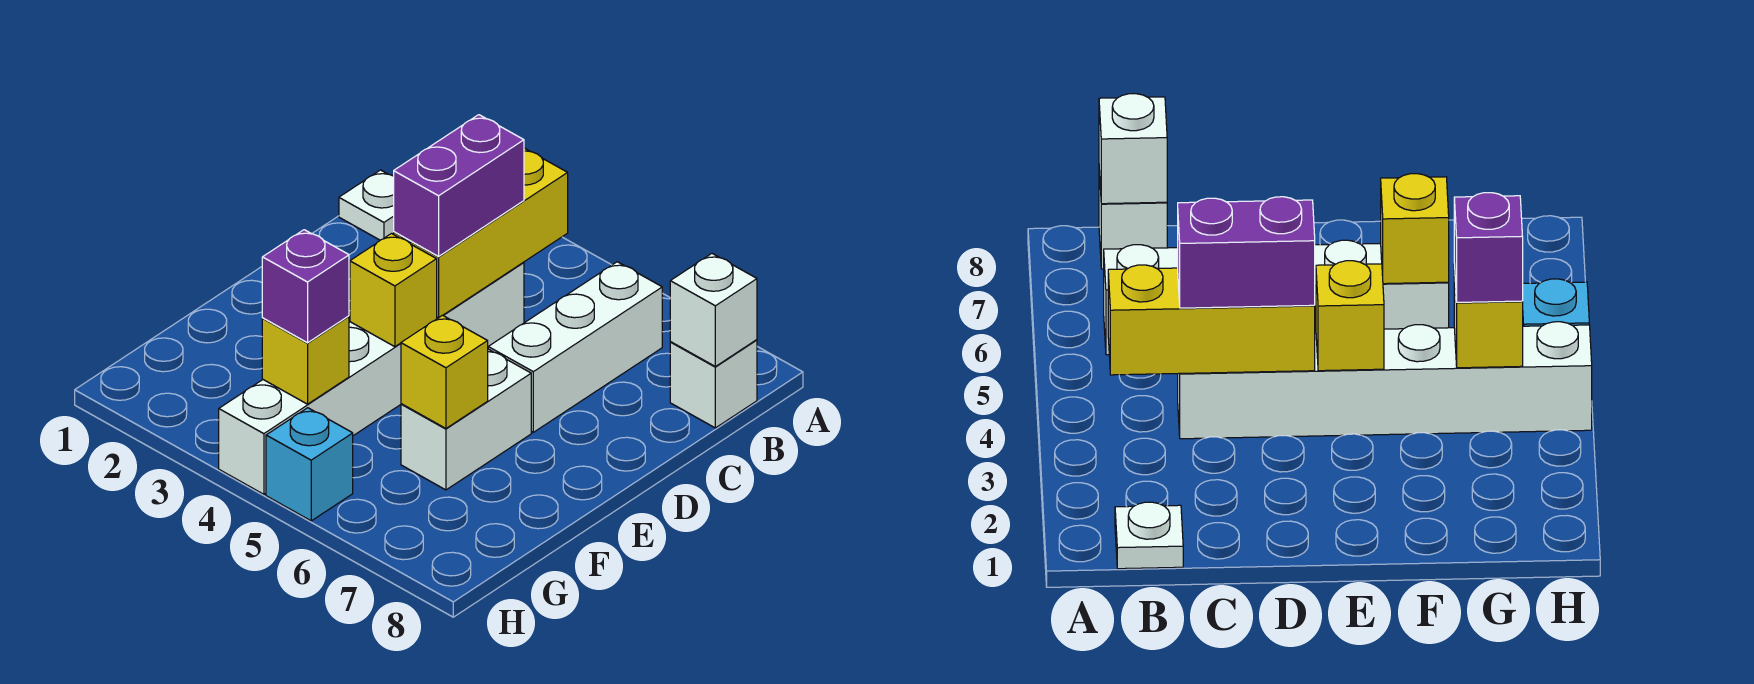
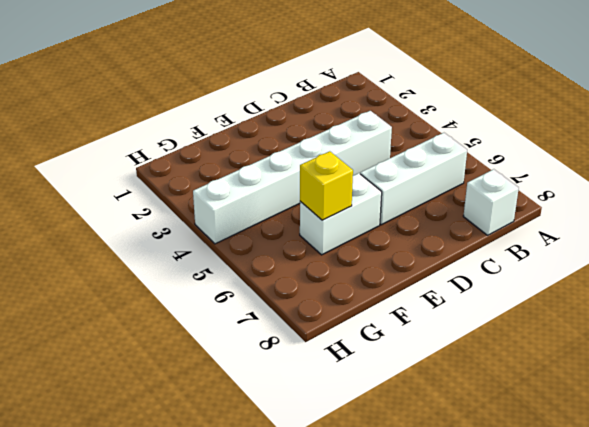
none -> white plate B1 level 1
none -> cyan brick H5 level 1
none -> yellow brick B4:D4 level 2

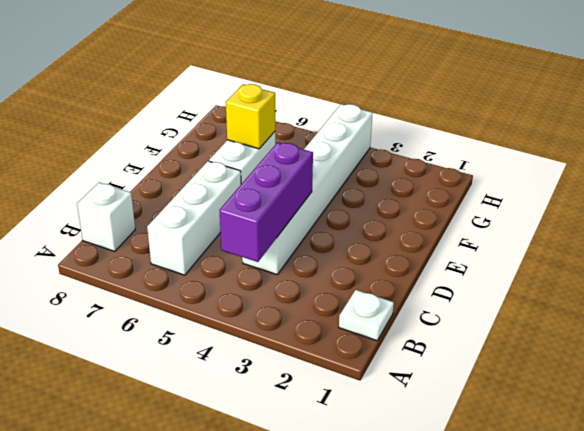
purple brick B4:D4 level 2 -> yellow brick B4:D4 level 2
none -> cyan brick H5 level 1
none -> white brick B8 level 2
none -> yellow brick E4 level 2

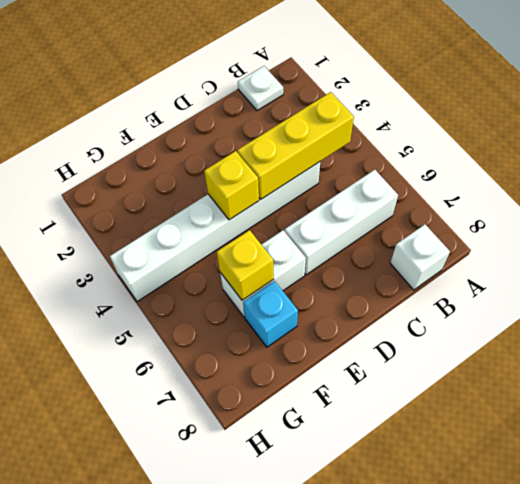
cyan brick F7 level 1 -> cyan brick H5 level 1
none -> white brick B8 level 2
none -> yellow brick G4 level 2
none -> purple brick C4:D4 level 3

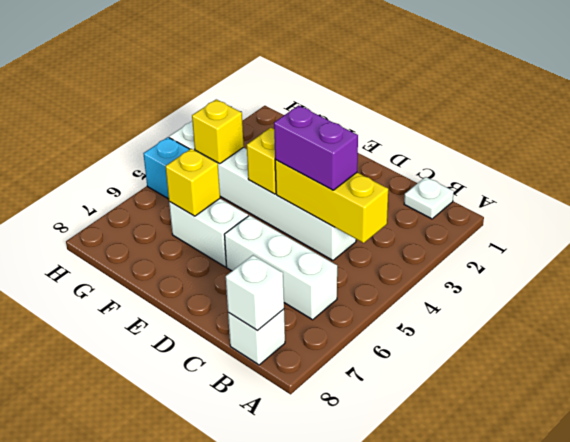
none -> purple brick G4 level 3

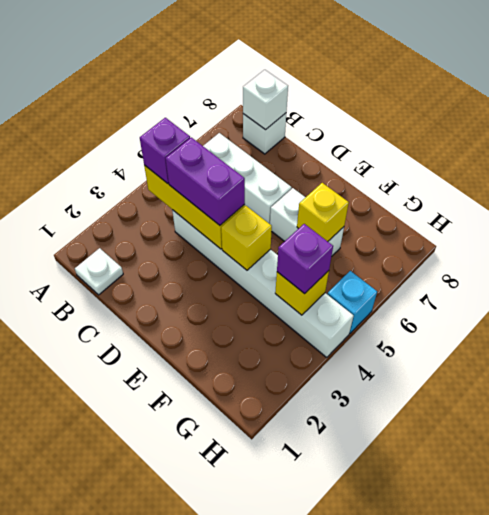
purple brick B4 level 3 -> none

